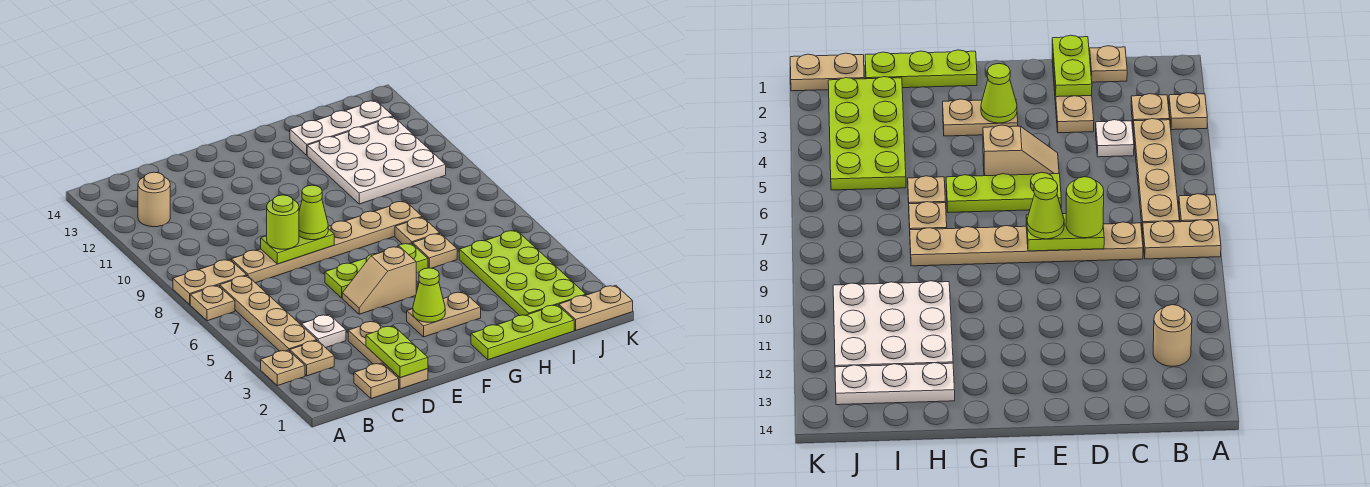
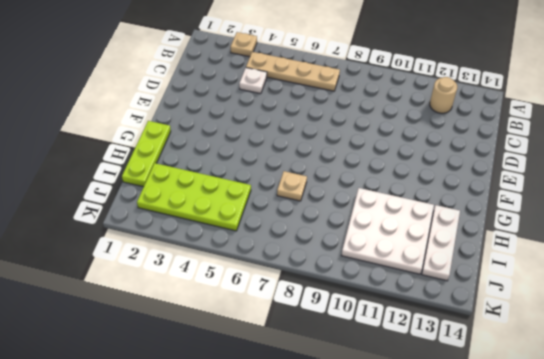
none -> tan plate A7 level 1
none -> tan plate A8:B8 level 1
none -> tan plate B3 level 1

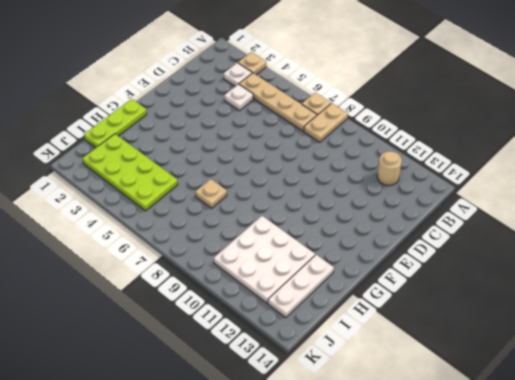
white plate B3 level 1 -> tan plate B3 level 1
none -> tan plate C1 level 1
none -> tan plate C8:H8 level 1
none -> tan plate D1:D3 level 1

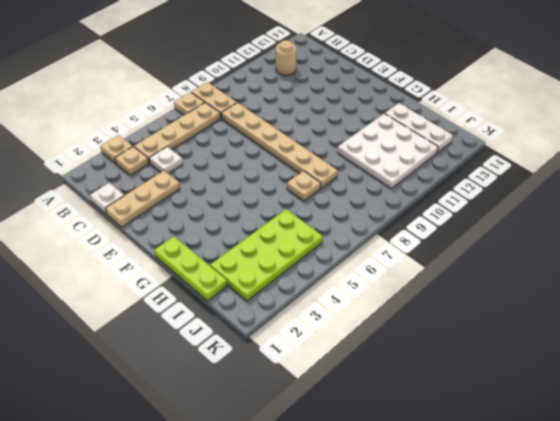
white plate C1 level 1 -> tan plate C1 level 1
none -> tan slope E5:F5 level 1 top F
none -> lime plate E6:G6 level 1
none -> tan plate F3:G3 level 1

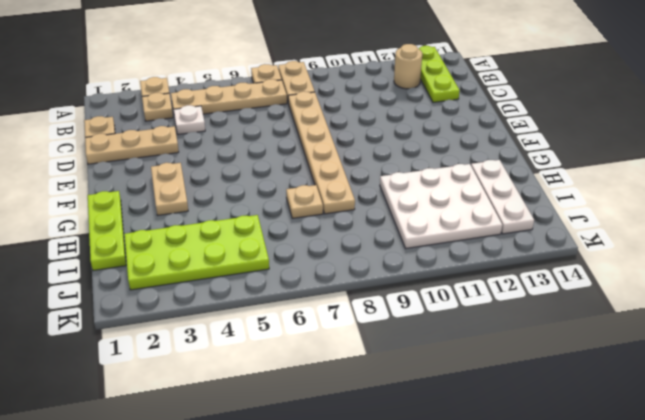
lime plate A13:C13 level 1 -> lime plate E6:G6 level 1
none -> tan slope E5:F5 level 1 top F
none -> tan plate H6 level 1
none -> tan plate J1:K1 level 1

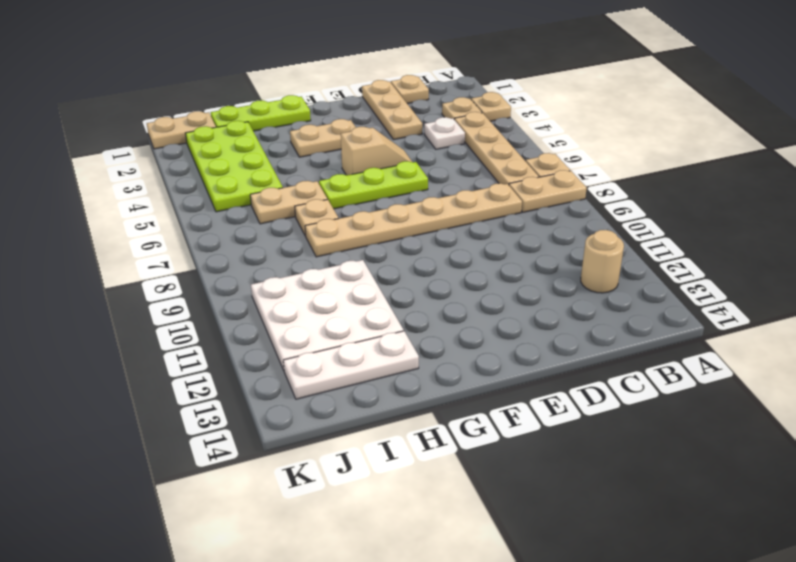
tan plate H6:I6 level 1 -> tan plate H6 level 1
none -> lime plate D1:D2 level 2
none -> lime plate D8:E8 level 2
none -> lime cone F3 level 2

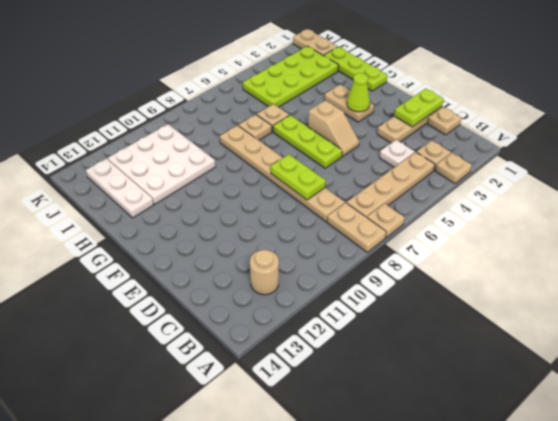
none -> lime round brick D8 level 3
none -> lime cone E8 level 3

